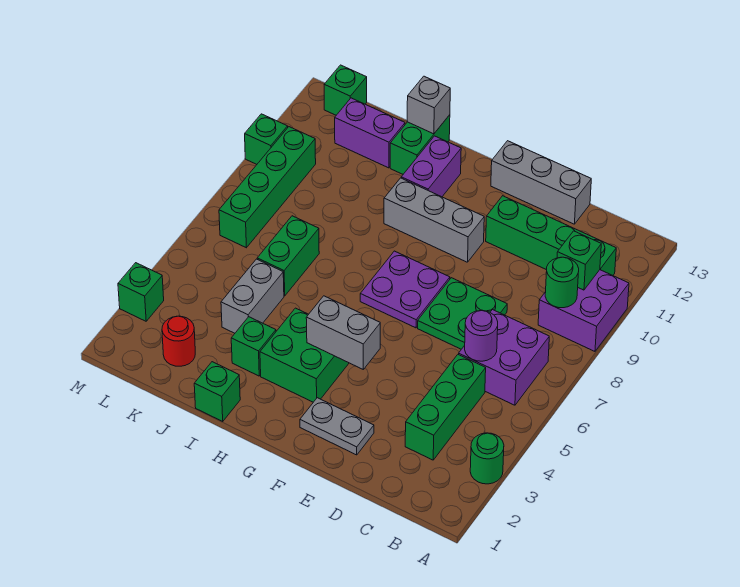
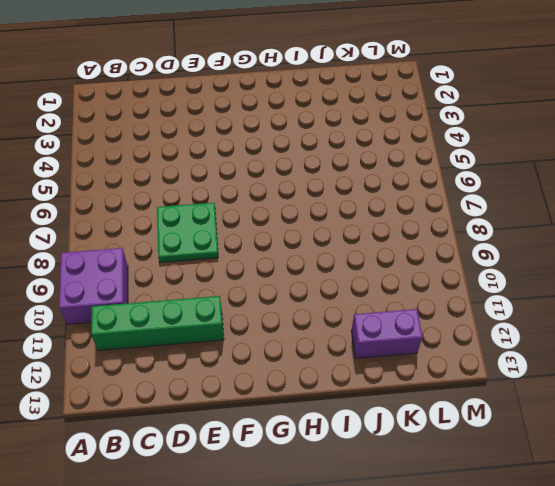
none -> green round brick A3 level 1
none -> purple brick B6:C7 level 1
none -> green brick C3:C5 level 1

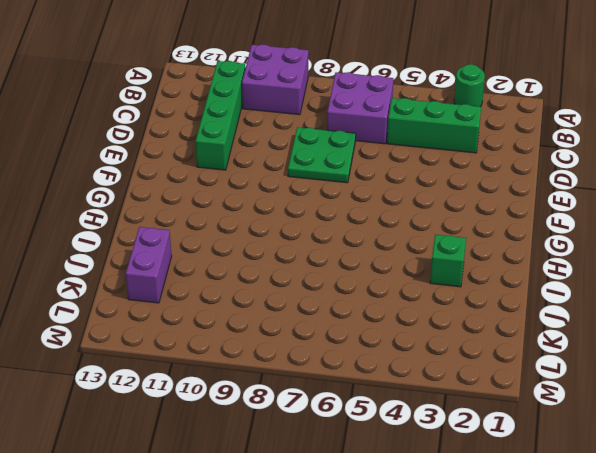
none -> grey brick D13:F13 level 1
none -> grey plate E2:F2 level 1
none -> purple plate F7:G8 level 1

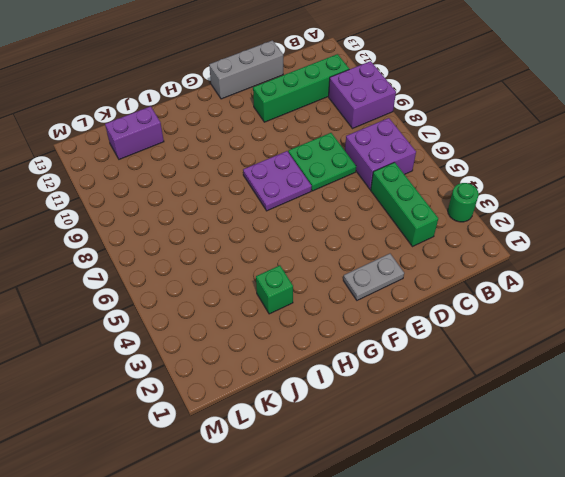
none -> grey brick F10:H10 level 1
none -> green brick G3:H4 level 1
none -> purple brick H11:H12 level 1

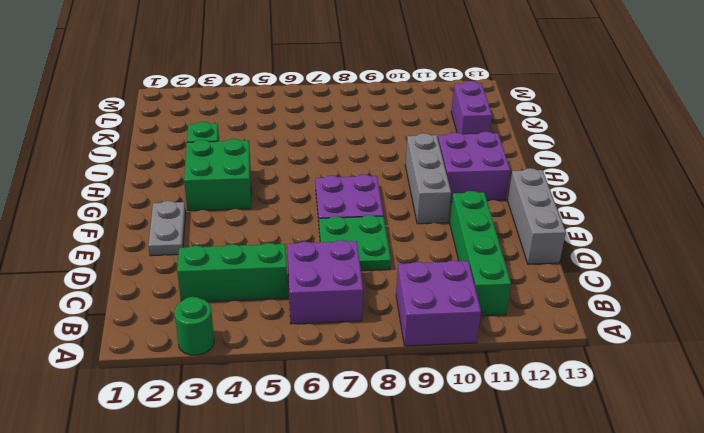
purple brick G11:H12 level 1 -> purple brick H11:H12 level 1
none -> green brick I1 level 1
none -> green brick I12:I13 level 1
none -> grey brick J4:J5 level 1

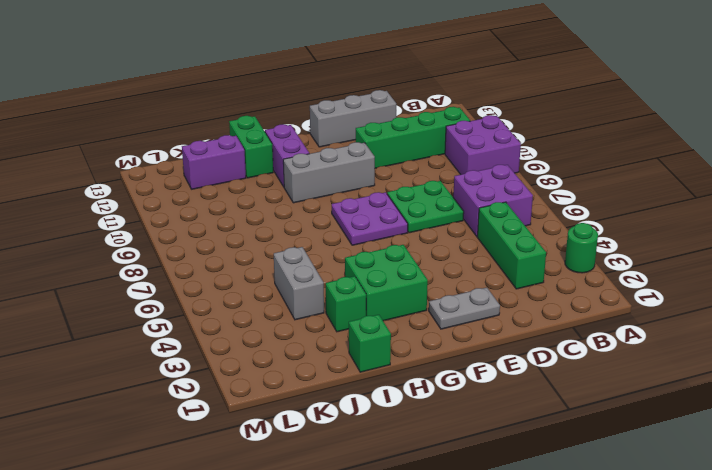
none -> green brick J6:J7 level 1
none -> red round brick K2 level 1
none -> green brick L7:L10 level 1

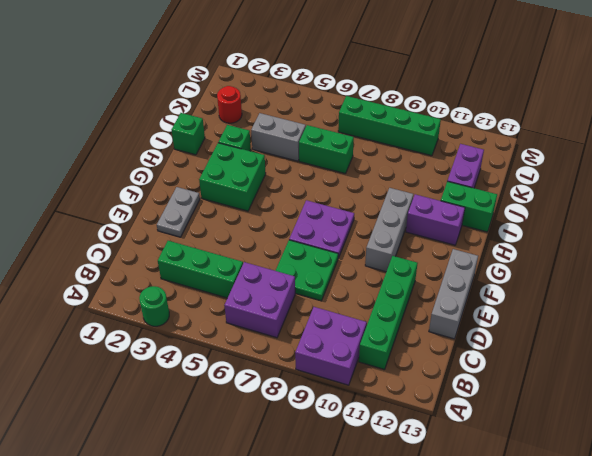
none -> green brick L13 level 1
none -> green brick M3 level 1
none -> green brick M10 level 1

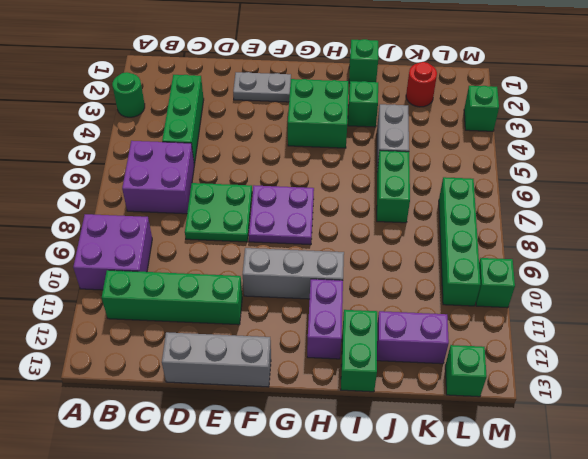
none -> green round brick B9 level 2
none -> green brick B10 level 2
none -> purple round brick C6 level 2

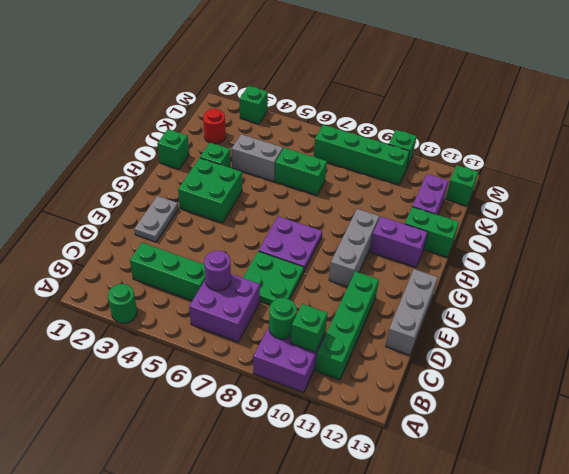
none -> grey brick F4:G4 level 2
none -> grey brick I13 level 2

